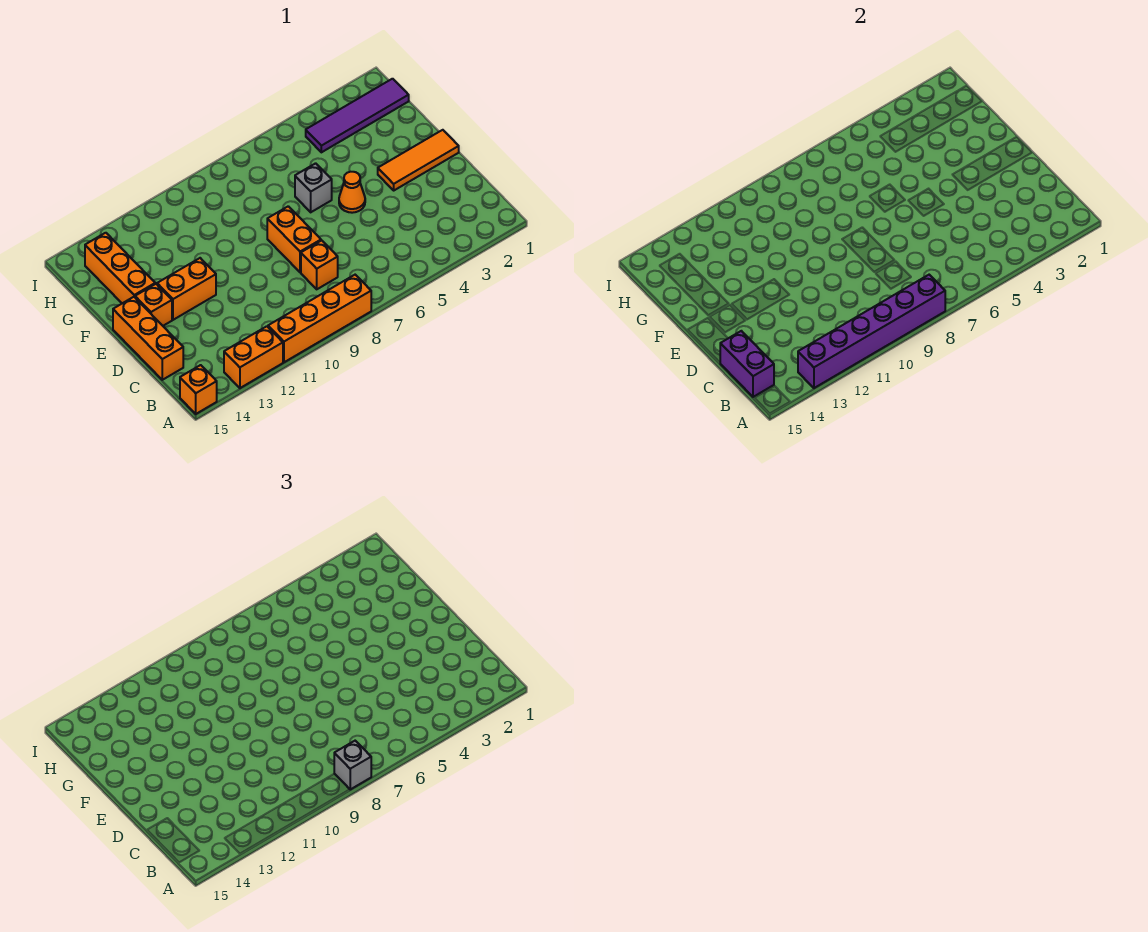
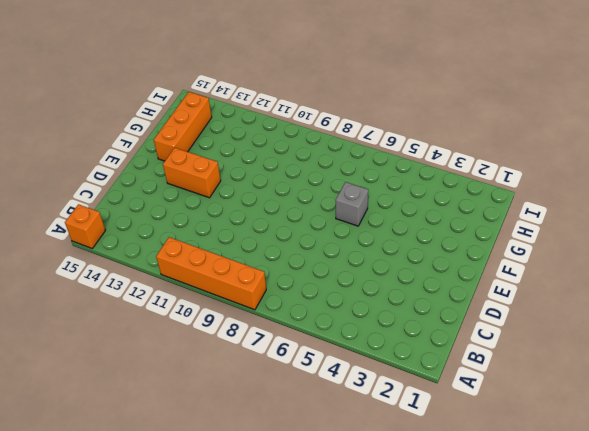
none -> orange brick A12:A13 level 1
none -> orange brick C8 level 1
none -> orange brick C15:E15 level 1

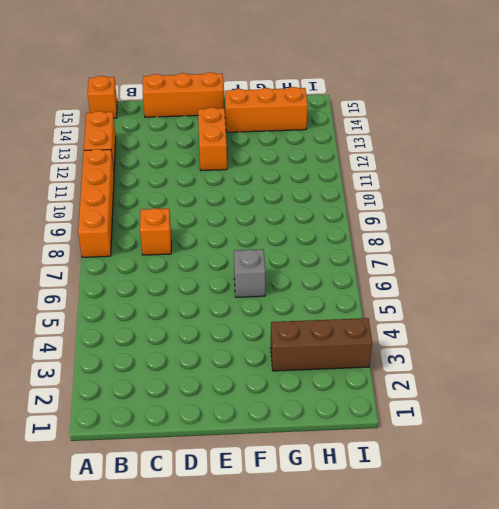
brown brick G3:I3 level 1 -> purple tile H1:H4 level 1
none -> orange brick D8:E8 level 1
none -> orange tile E1:E3 level 1
none -> orange cone E5 level 1

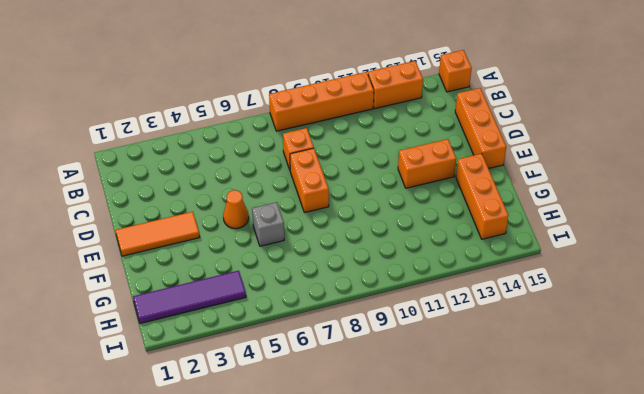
none -> orange brick E14 level 1
none -> purple brick A8:A13 level 2
none -> purple brick B15:C15 level 2

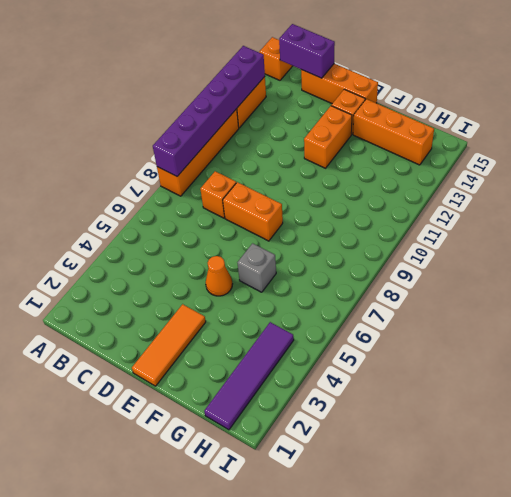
none -> grey brick A8 level 3

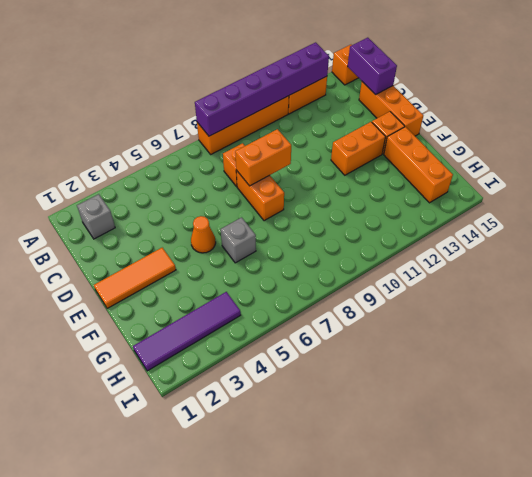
grey brick B2 level 1 -> grey brick A8 level 3
orange brick D8:D9 level 2 -> none

